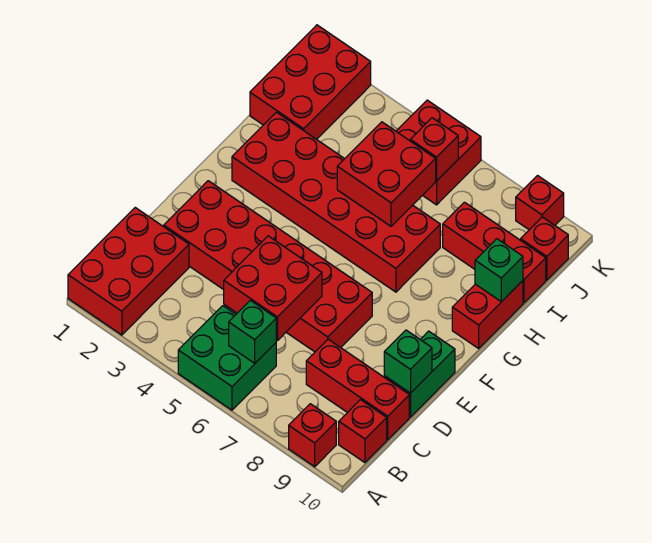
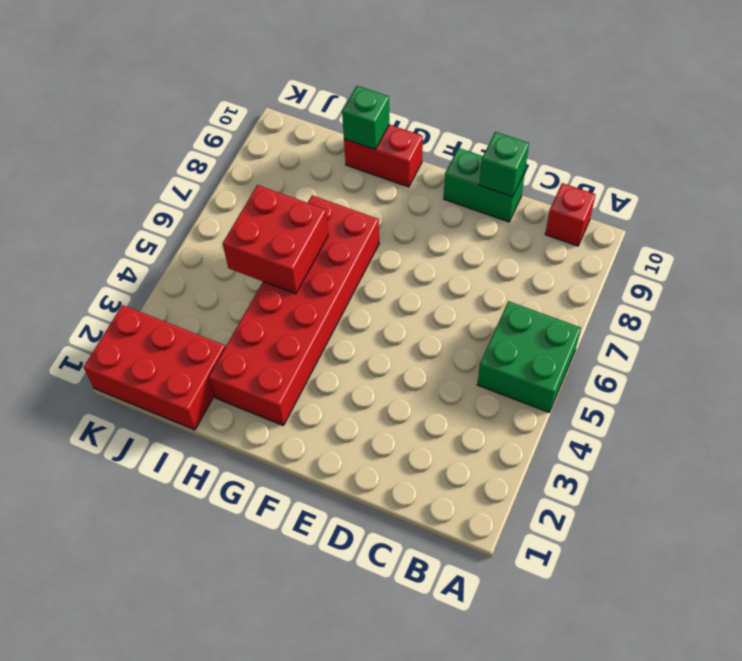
none -> red brick A1:C2 level 1
none -> red brick A9 level 1
none -> red brick C8:C10 level 1

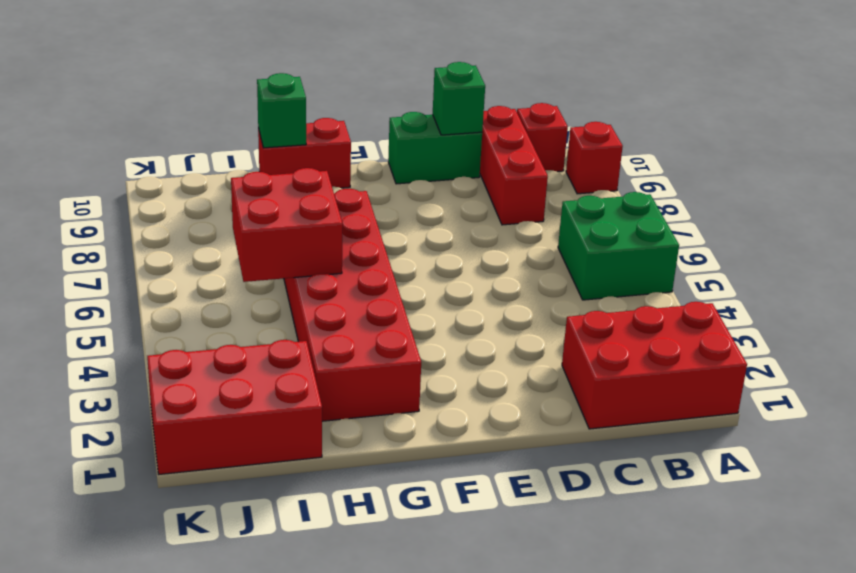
none -> red brick D2:E7 level 1
none -> red brick I8:I10 level 1
none -> red brick J5:K6 level 1

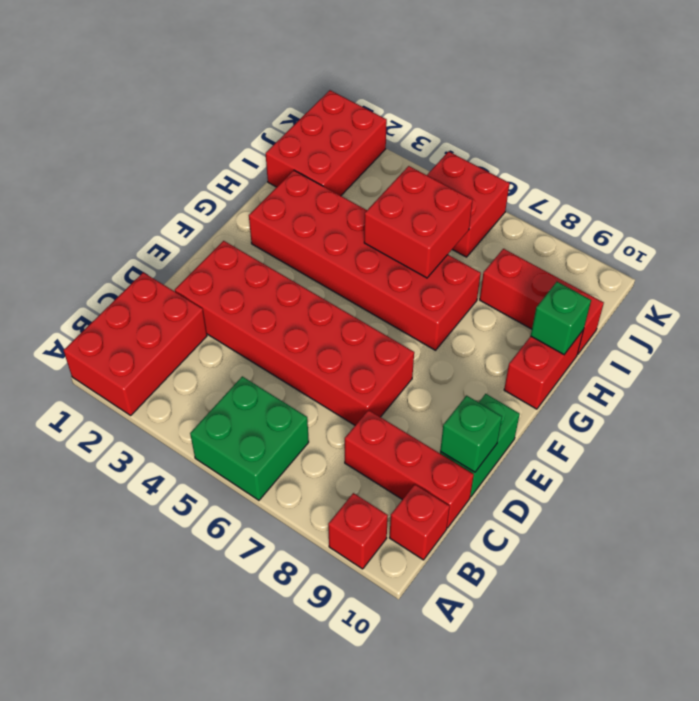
none -> red brick J10 level 1
none -> red brick K9 level 1
none -> green brick B6 level 2

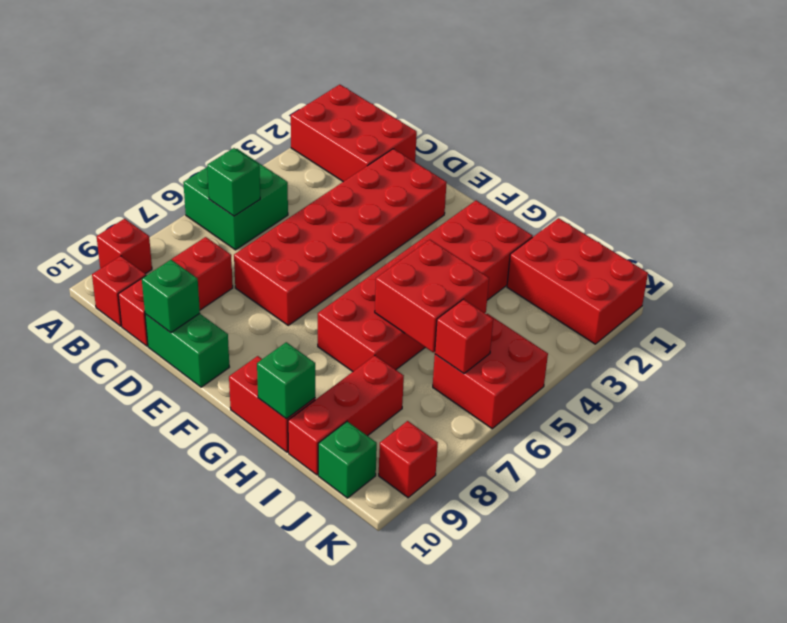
green brick J10 level 1 -> red brick J10 level 1
none -> red brick C5:D6 level 2

